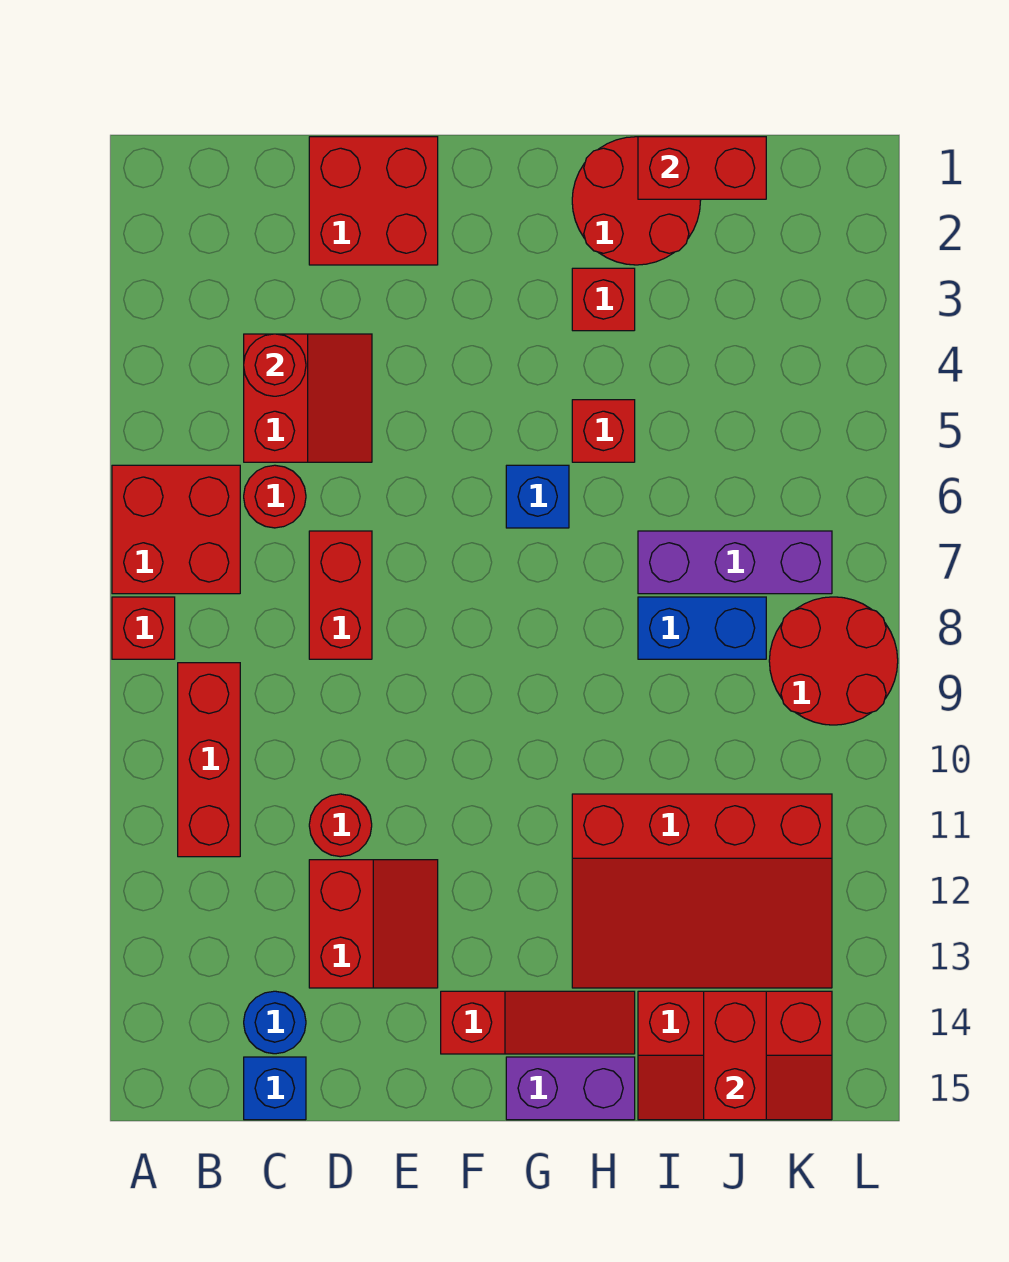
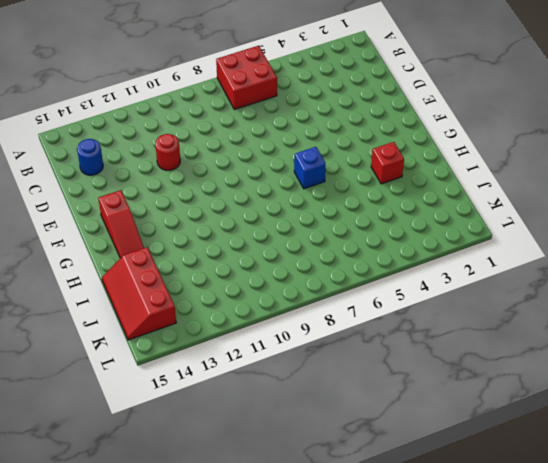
none -> red brick A8 level 1
none -> red brick B9:B11 level 1
none -> red slope C4:D5 level 1 top C

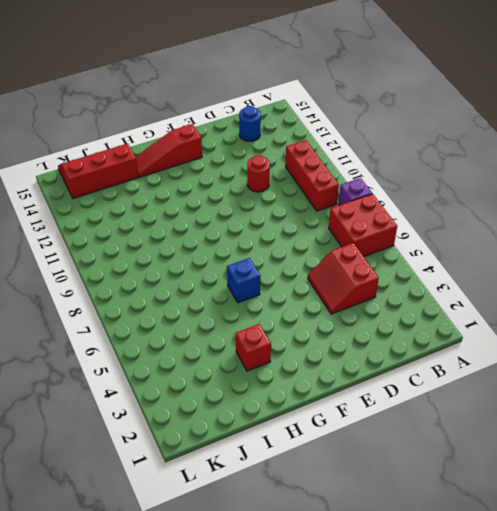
purple brick A8 level 1 -> red brick A8 level 1
none -> red round brick C6 level 1
none -> blue brick C15 level 1
none -> red brick D1:E2 level 1

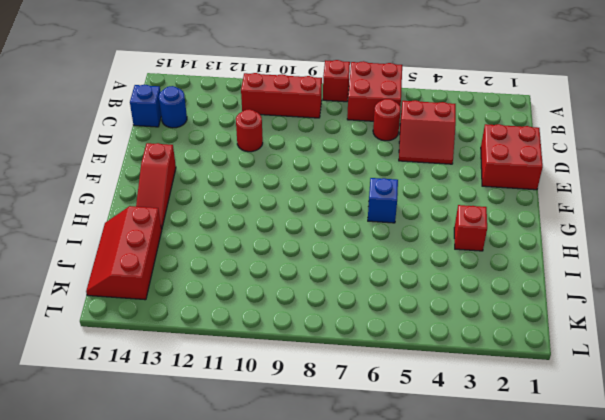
none -> red brick D7:D8 level 1
none -> red slope D12:E13 level 1 top D
none -> purple brick G15:H15 level 1

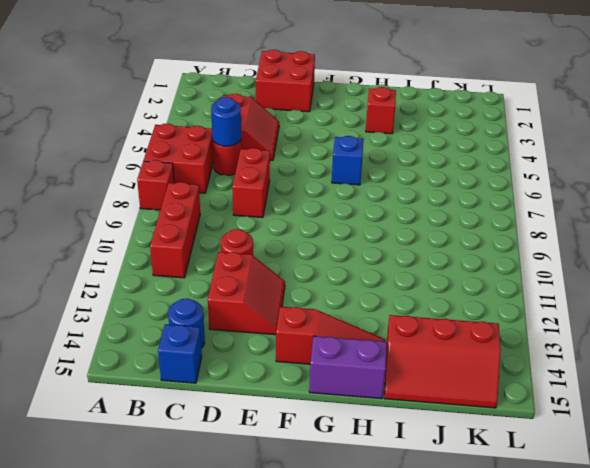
blue round brick C6 level 2 -> none
none -> red round brick H1:I2 level 1
none -> red brick H5 level 1
none -> red slope H11:K13 level 1 top 11

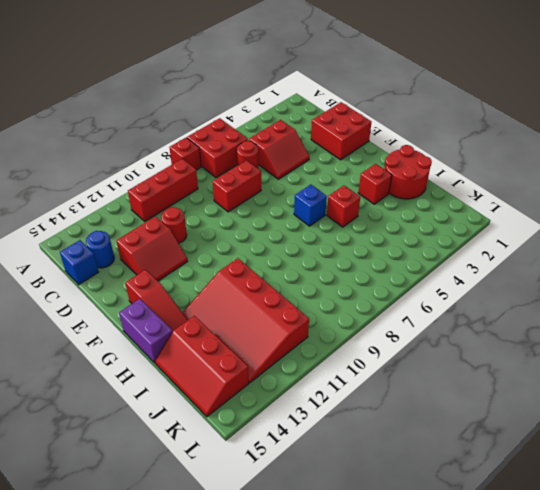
none -> purple brick I7:K7 level 1
none -> blue brick I8:J8 level 1
none -> red round brick K8:L9 level 1

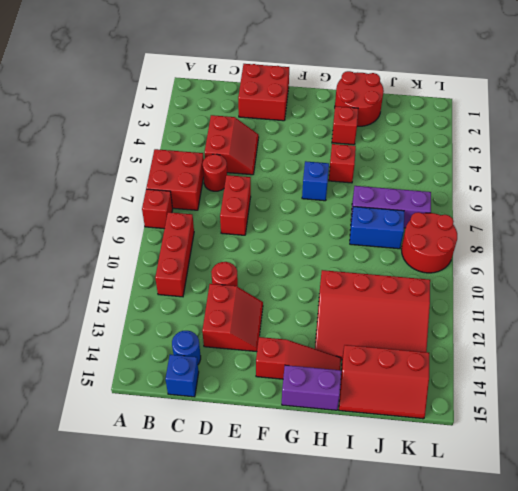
none -> red round brick C4 level 2
none -> red brick I1:J1 level 2
none -> red brick J14:J15 level 2

